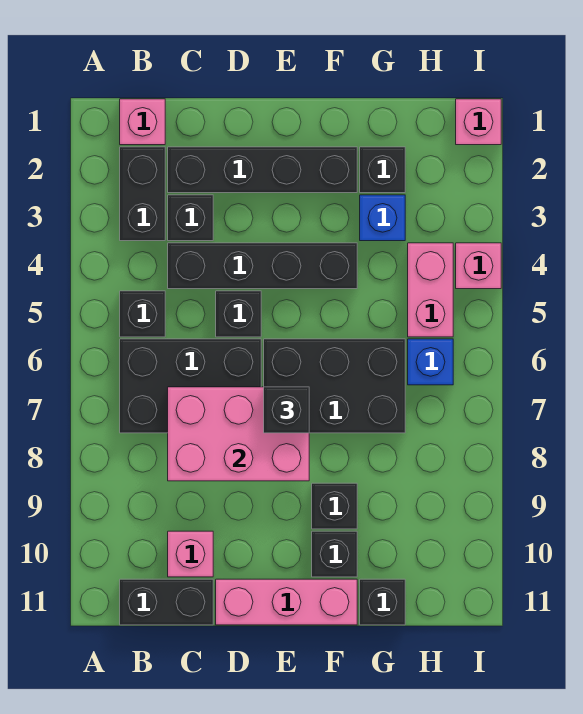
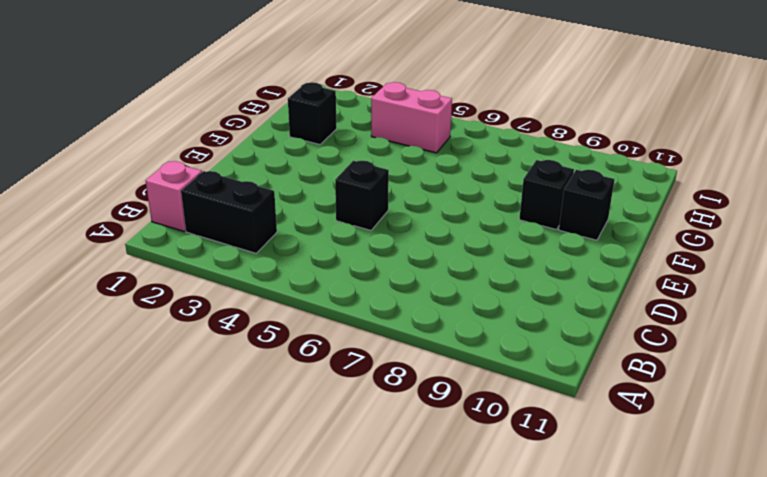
none -> black brick B5 level 1
none -> black brick B6:D7 level 1
none -> black brick B11:C11 level 1

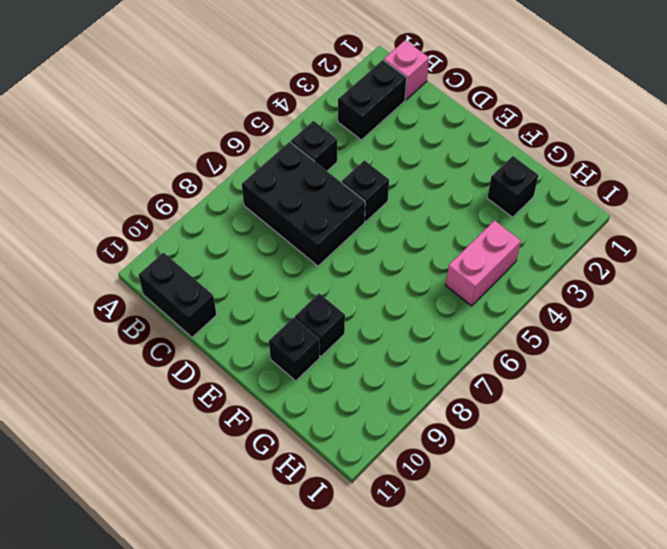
none -> black brick C2:F2 level 1
none -> black brick C3 level 1
none -> black brick C4:F4 level 1

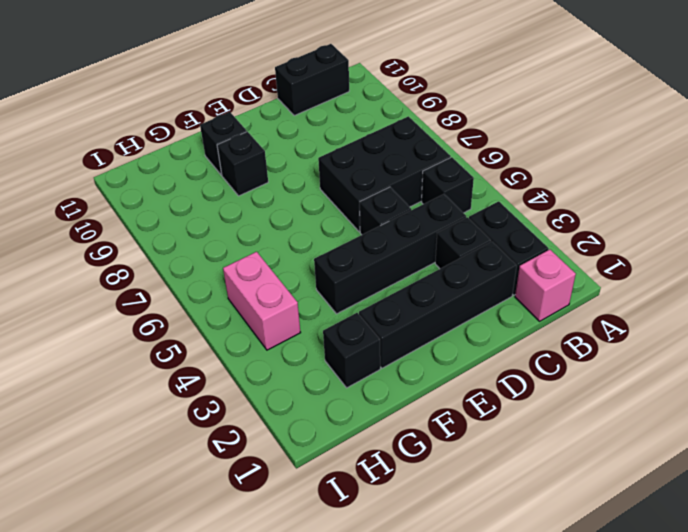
none -> pink brick C10 level 1
none -> pink brick D11:F11 level 1
none -> black brick E6:G7 level 1

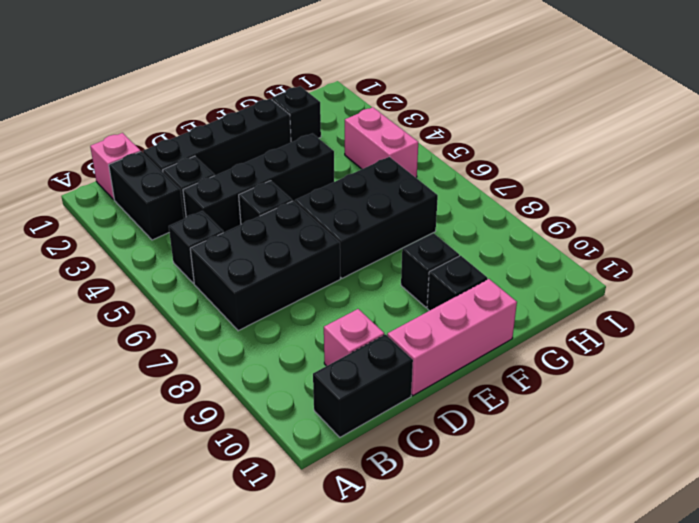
none -> blue brick G3 level 1
none -> black brick G11 level 1
none -> blue brick H6 level 1

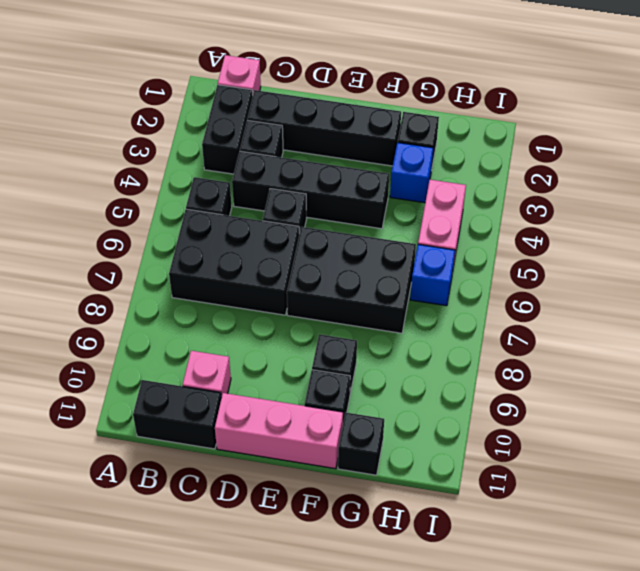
none -> pink brick I1 level 1
none -> pink brick I4 level 1
none -> pink brick C7:E8 level 2

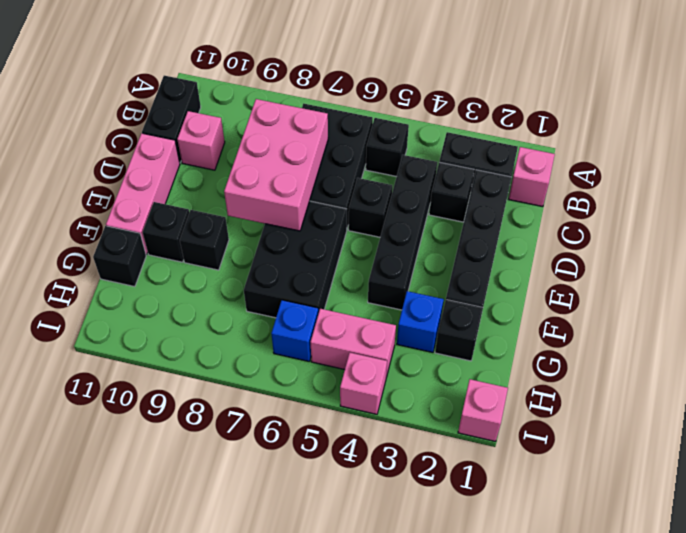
none -> black brick E7 level 3

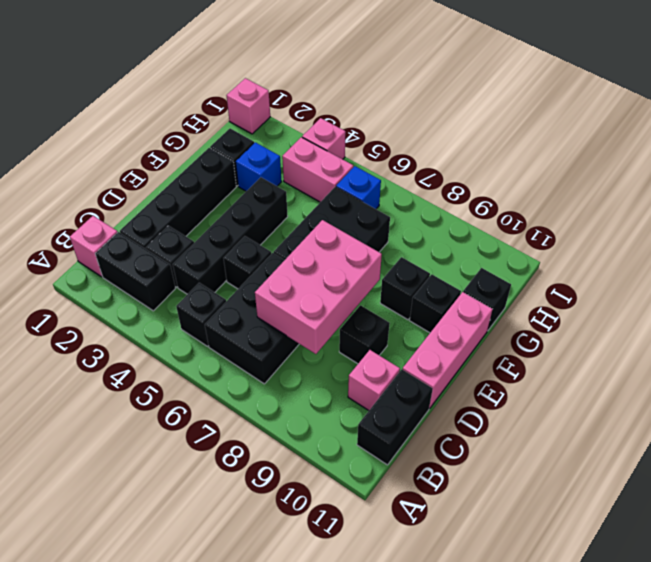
black brick D9 level 1 -> black brick E7 level 3

